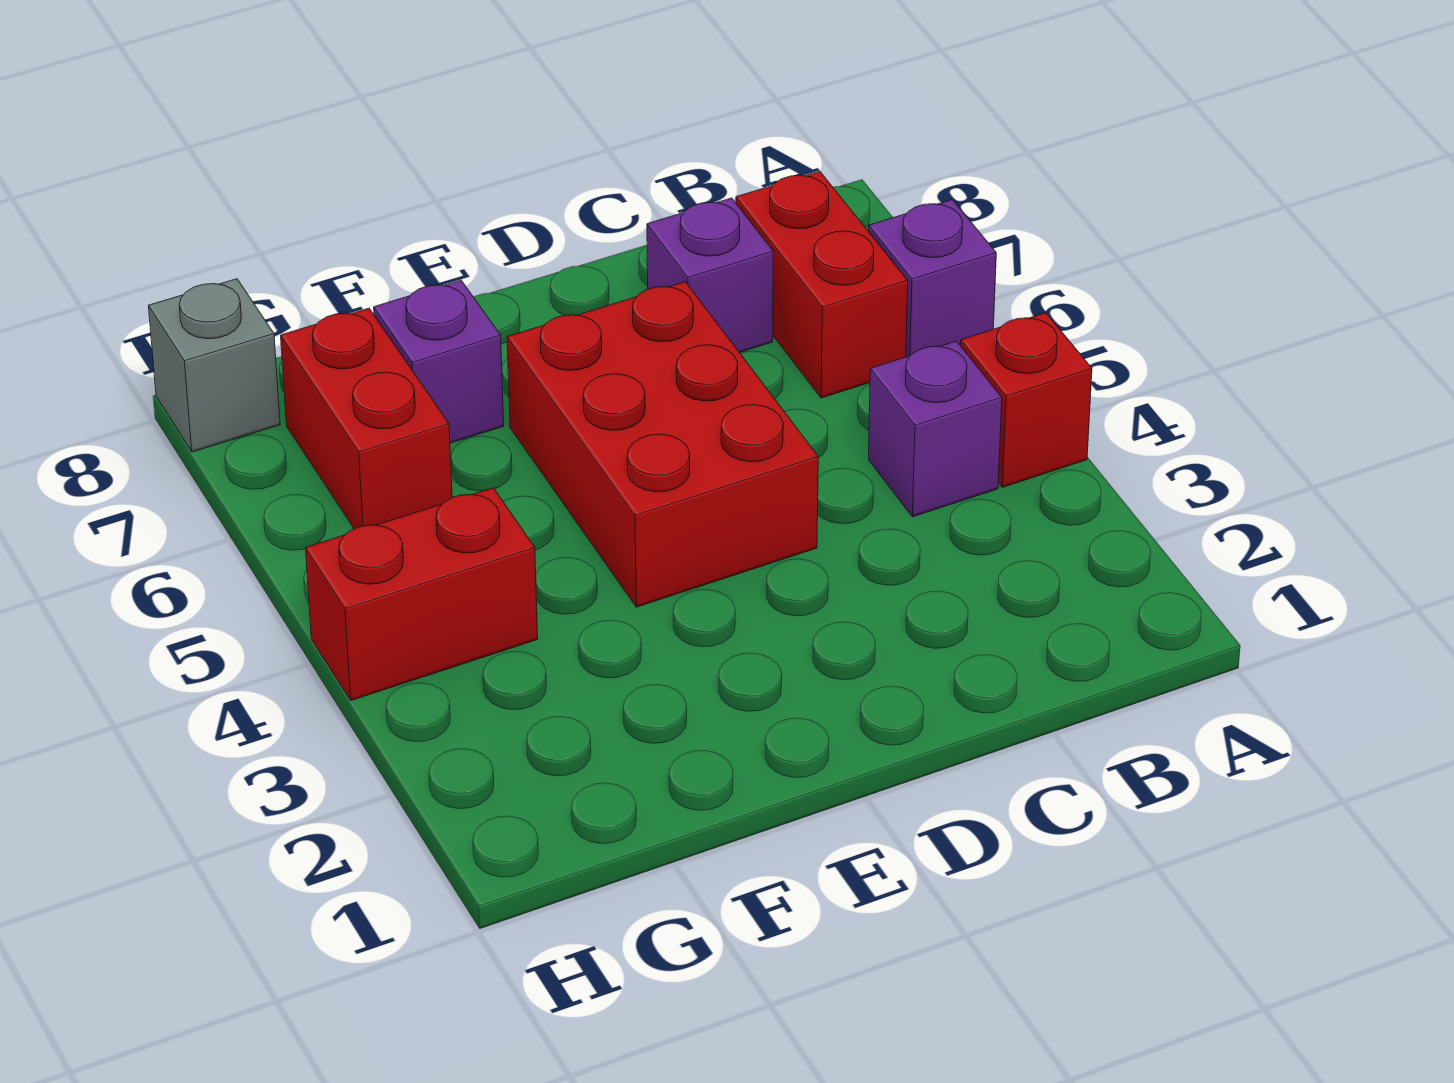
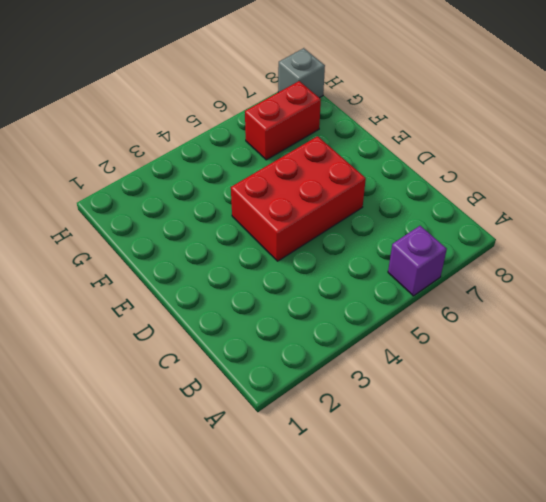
none -> red brick A4 level 1
none -> purple brick B4 level 1

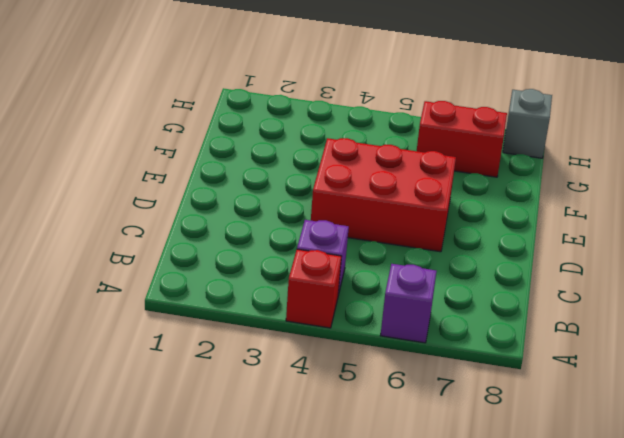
none -> red brick B6:B7 level 1
none -> purple brick C7 level 1

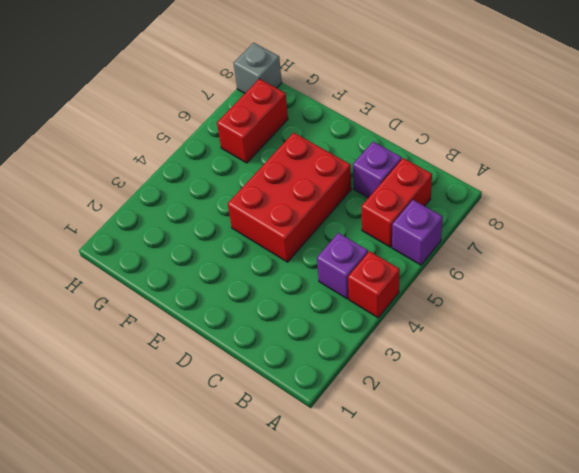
none -> purple brick F7 level 1
none -> red brick G4:H4 level 1

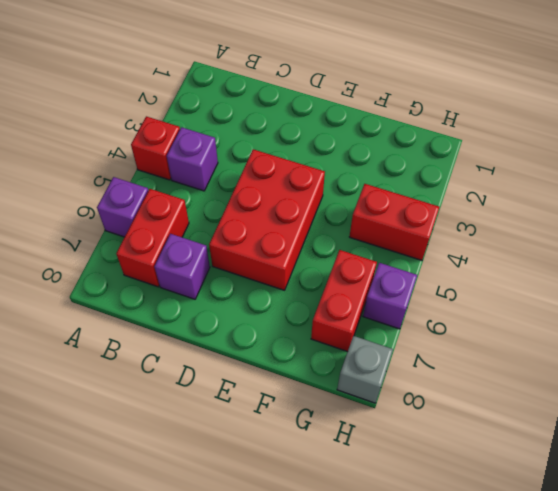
purple brick H6 level 1 -> purple brick F7 level 1

